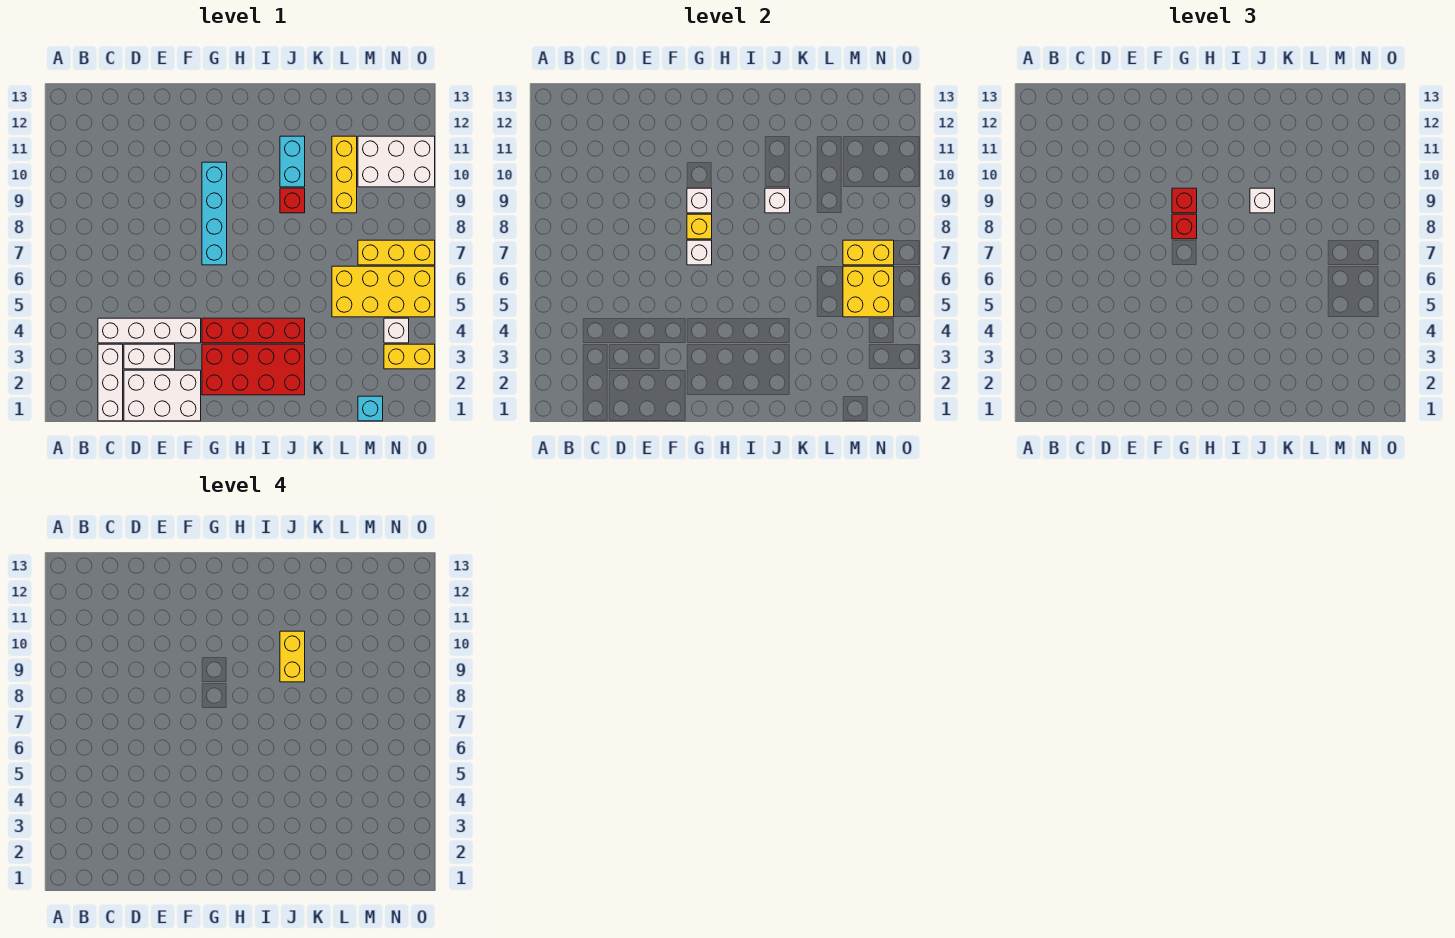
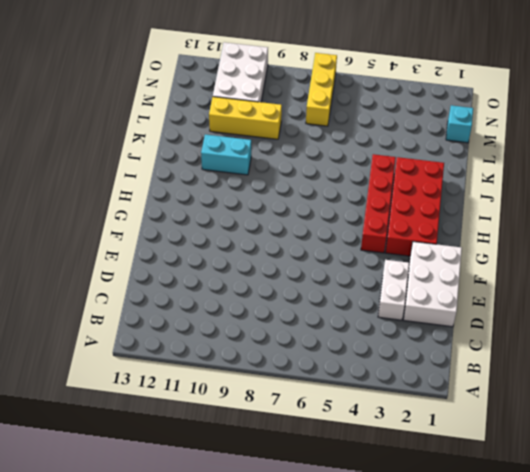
none -> white brick C1:C3 level 1
none -> white brick C4:F4 level 1
none -> cyan brick G7:G10 level 1

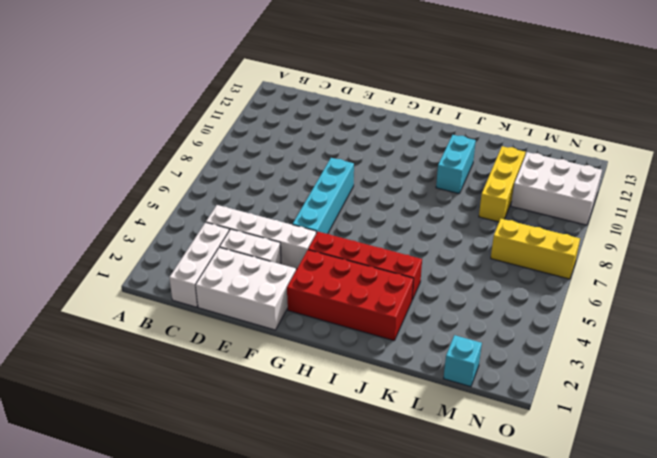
cyan brick F5:F8 level 1 -> cyan brick G7:G10 level 1
none -> red brick J9 level 1
none -> yellow brick L5:O6 level 1
none -> yellow brick N3:O3 level 1

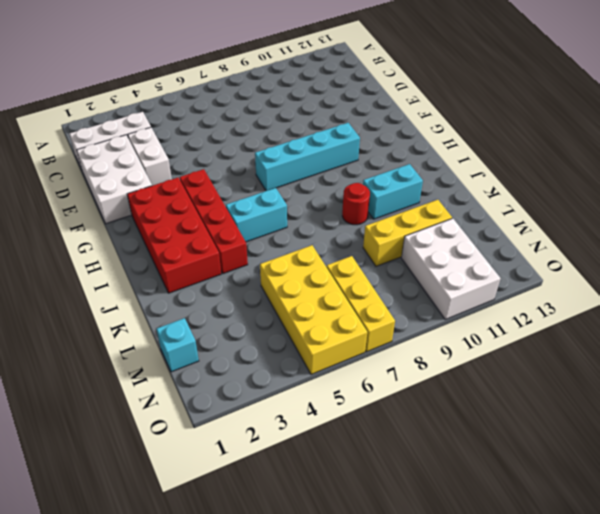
cyan brick I5:I6 level 1 -> none
red round brick J9 level 1 -> red brick J9 level 1
none -> white brick C4:F4 level 1
none -> yellow brick N3:O3 level 1
none -> white brick N4 level 1

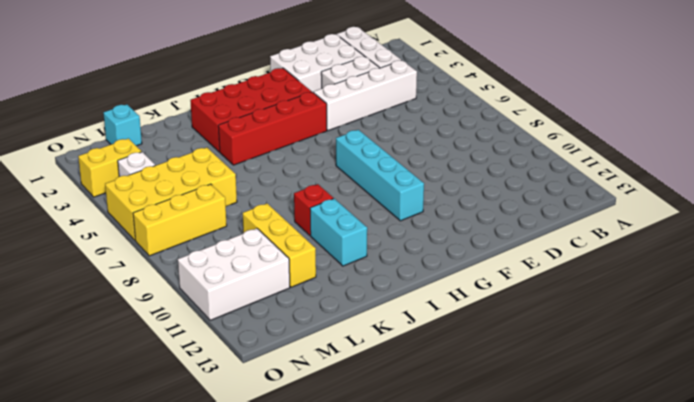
none -> white brick G7 level 2
none -> yellow brick G8 level 2
none -> white brick G9 level 2

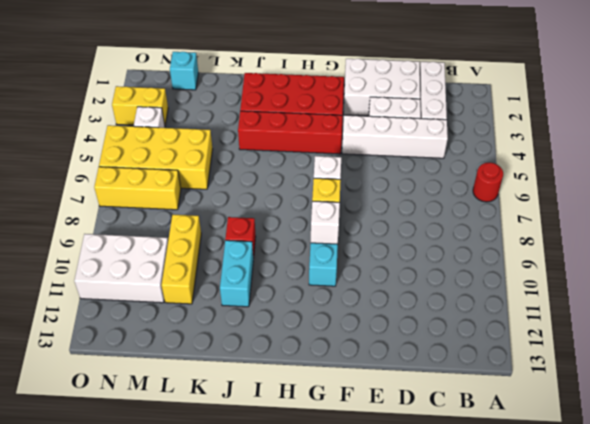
red round brick A6 level 1 -> none
none -> white brick J9 level 2
none -> yellow brick M5:N6 level 2
none -> yellow brick M7:N7 level 2

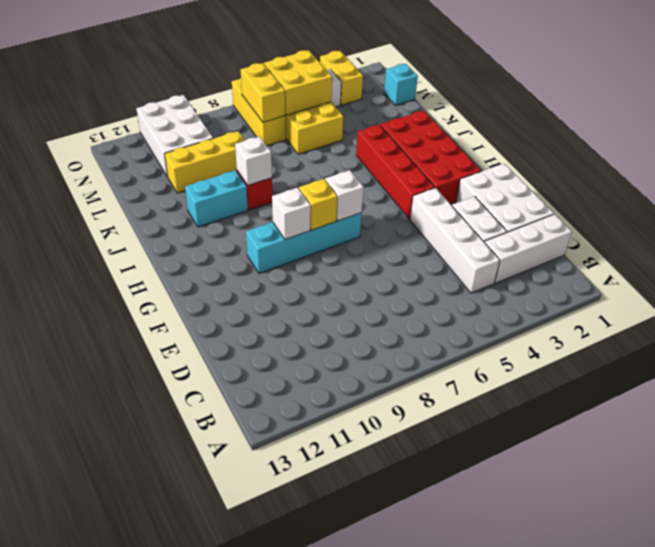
none -> red brick G8 level 3
none -> red brick G9 level 3
none -> white brick J9 level 3

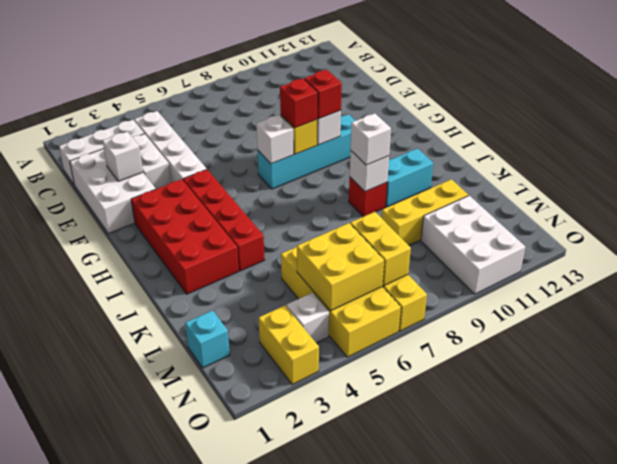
white brick E2 level 2 -> none
none -> yellow brick J9:J10 level 4

